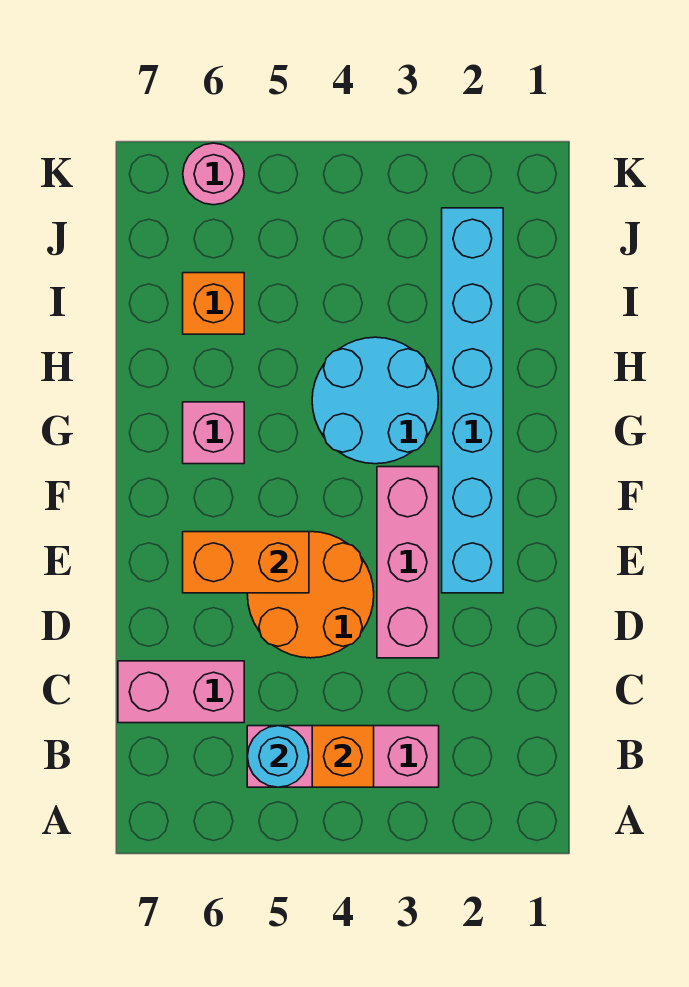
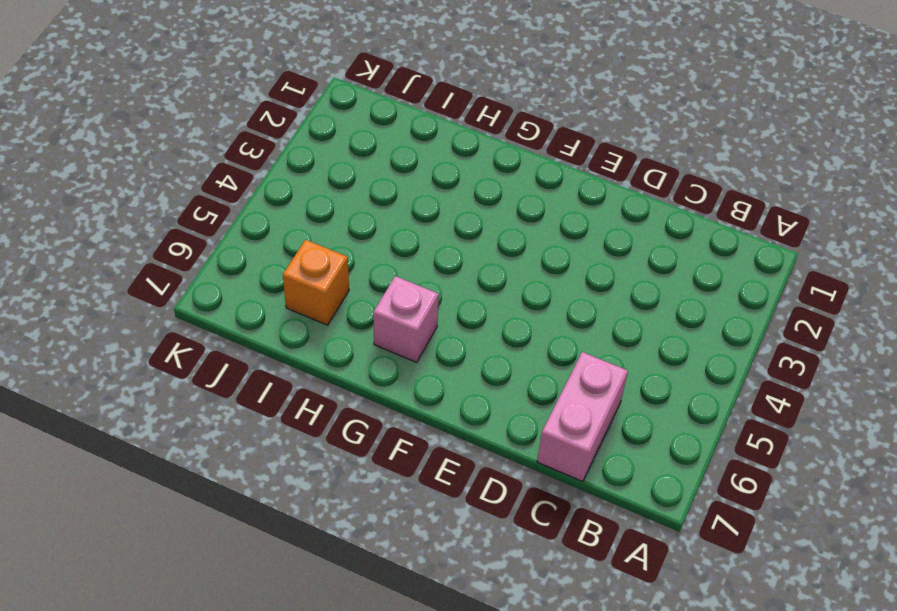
none -> pink brick B3:B5 level 1
none -> pink brick D3:F3 level 1
none -> orange round brick D4:E5 level 1

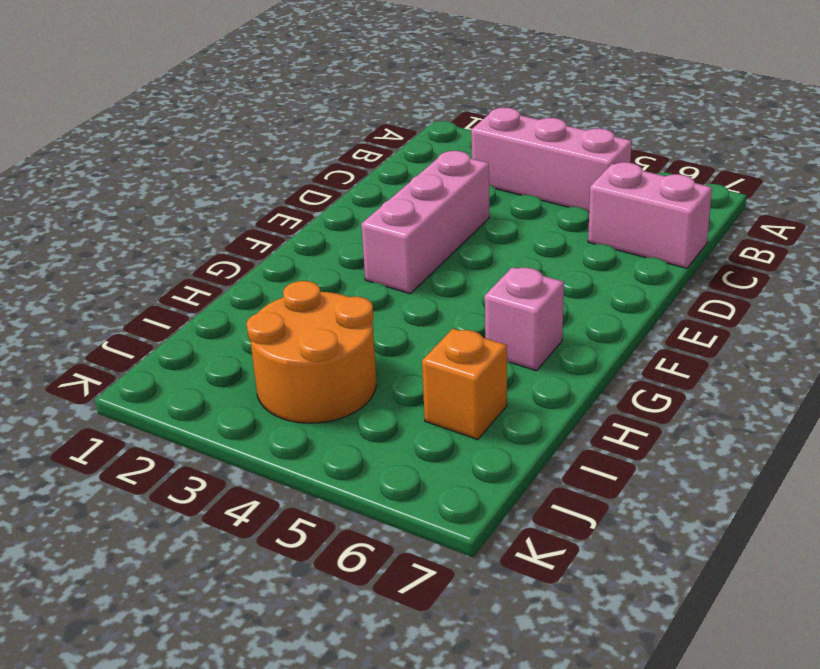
orange round brick I3:J4 level 1 -> orange round brick D4:E5 level 1
none -> cyan brick E2:J2 level 1
none -> cyan round brick G3:H4 level 1
none -> pink round brick K6 level 1

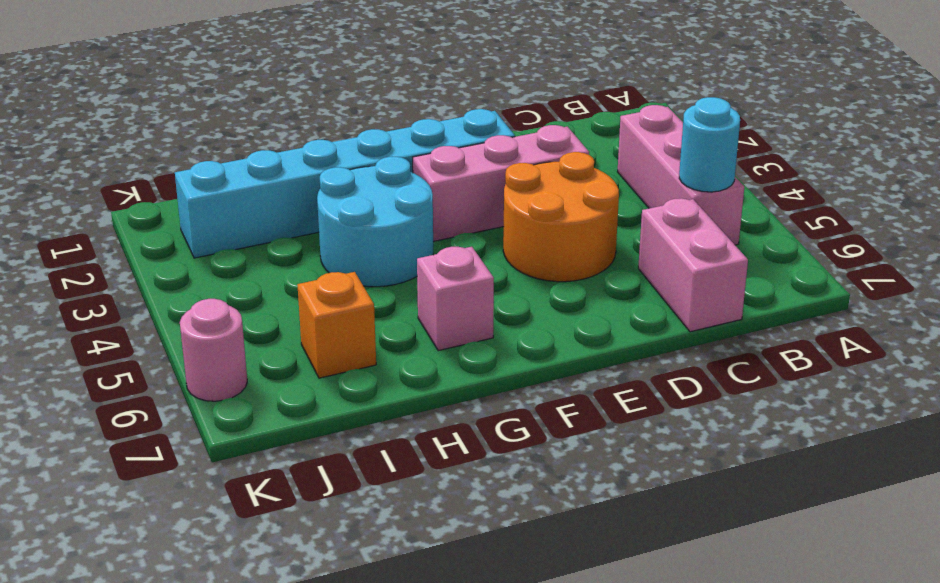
none -> orange brick B4 level 2
none -> orange brick E5:E6 level 2

